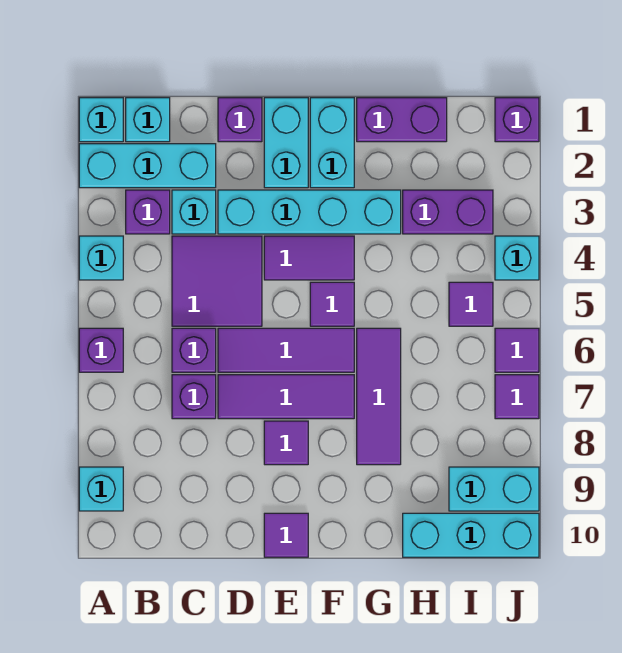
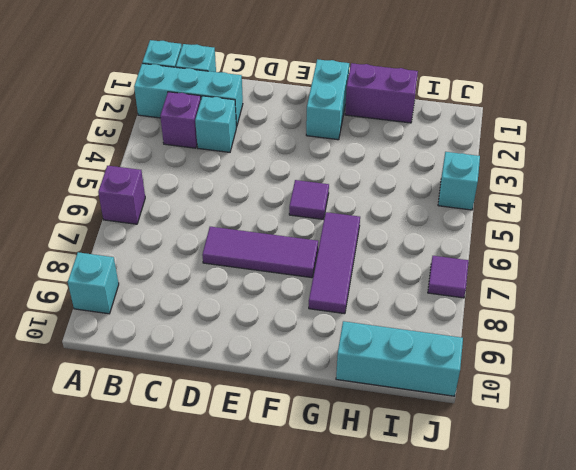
none -> cyan brick A4 level 1
none -> purple tile C4:D5 level 1
none -> purple brick C6 level 1
none -> purple brick C7 level 1

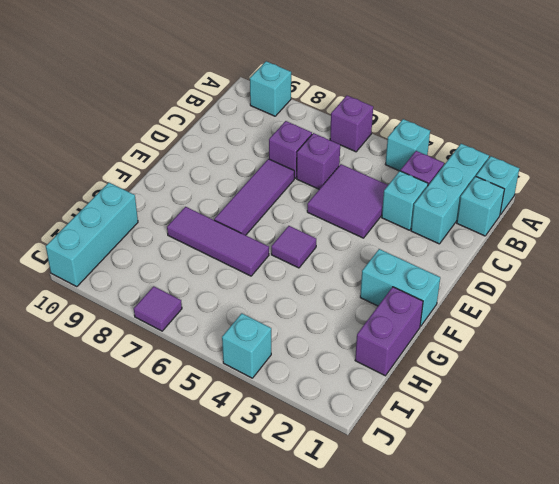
none -> purple brick D1 level 1
none -> cyan brick D3:G3 level 1
none -> purple tile D6:F6 level 1
none -> cyan brick E1:E2 level 1

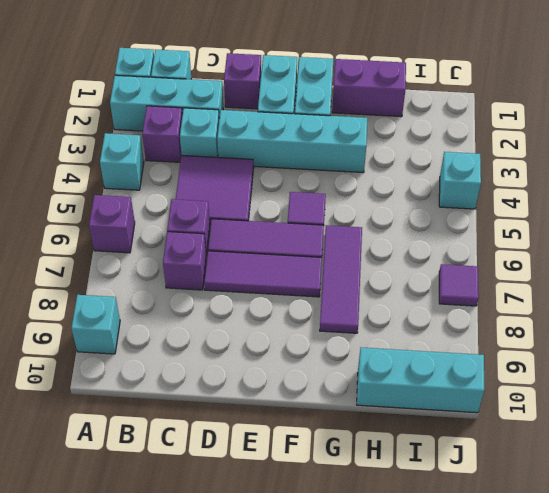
none -> purple tile E4:F4 level 1
none -> purple tile E8 level 1
none -> purple tile E10 level 1
none -> purple brick H3:I3 level 1

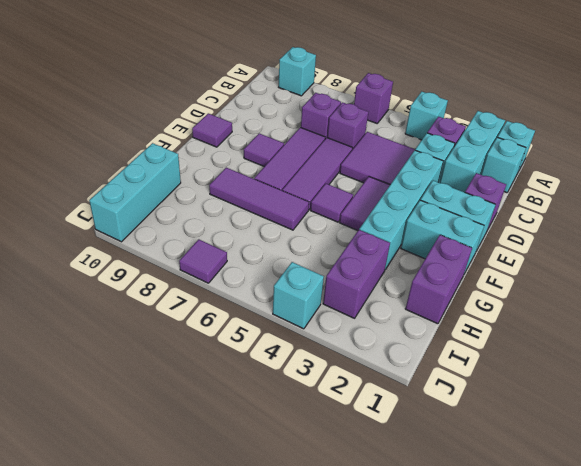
none -> purple tile I5 level 1
none -> cyan brick I9:J9 level 1
none -> purple brick J1 level 1
none -> purple tile J6 level 1

